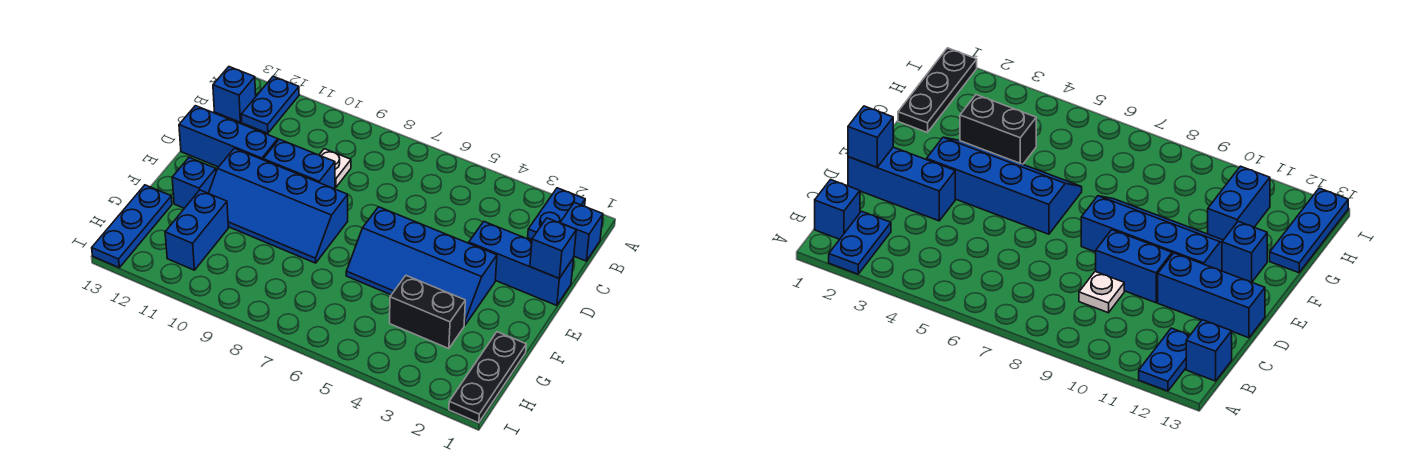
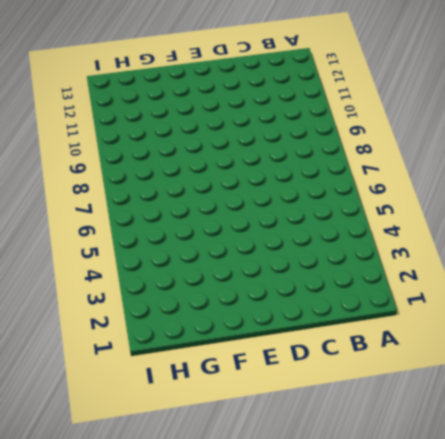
none -> blue plate A2:B2 level 1
none -> blue plate A12:B12 level 1
none -> blue brick B1 level 1

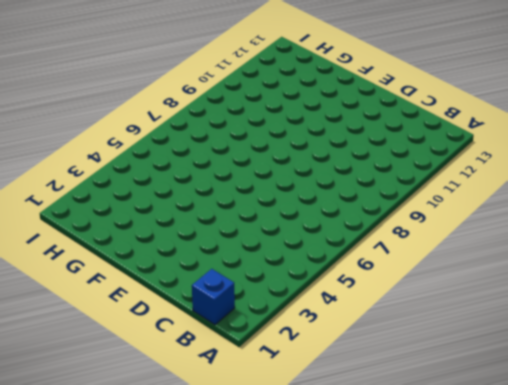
none -> blue plate A2:B2 level 1
none -> blue plate A12:B12 level 1
none -> blue brick B13 level 1

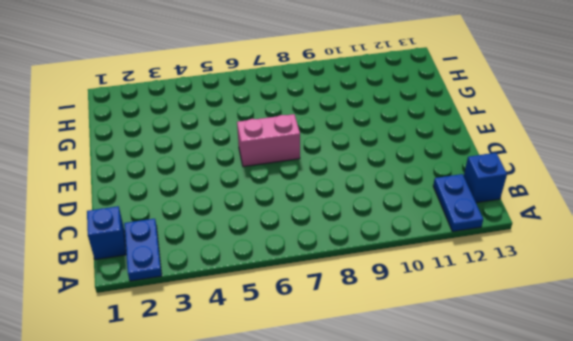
pink brick E6:E7 level 1 -> blue slope E3:F6 level 1 top E
none -> white plate C9 level 1
none -> blue brick D1:D3 level 1
none -> blue brick D9:D10 level 1

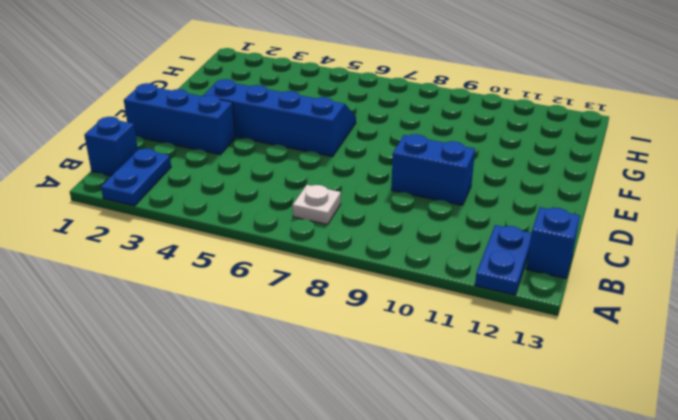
white plate B7 level 1 -> white plate C9 level 1
none -> blue brick D11:D13 level 1
none -> blue slope E8:F11 level 1 top E
none -> blue brick F12 level 1

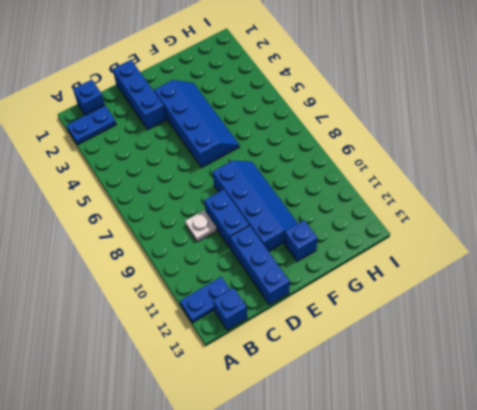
none -> black plate G1:I1 level 1
none -> black brick G3:G4 level 1
none -> blue brick G11:H11 level 1

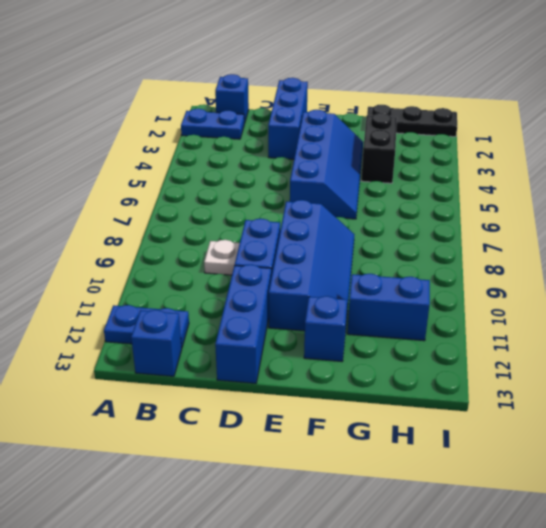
none -> blue plate G13:I13 level 1
none -> blue brick D1 level 2

